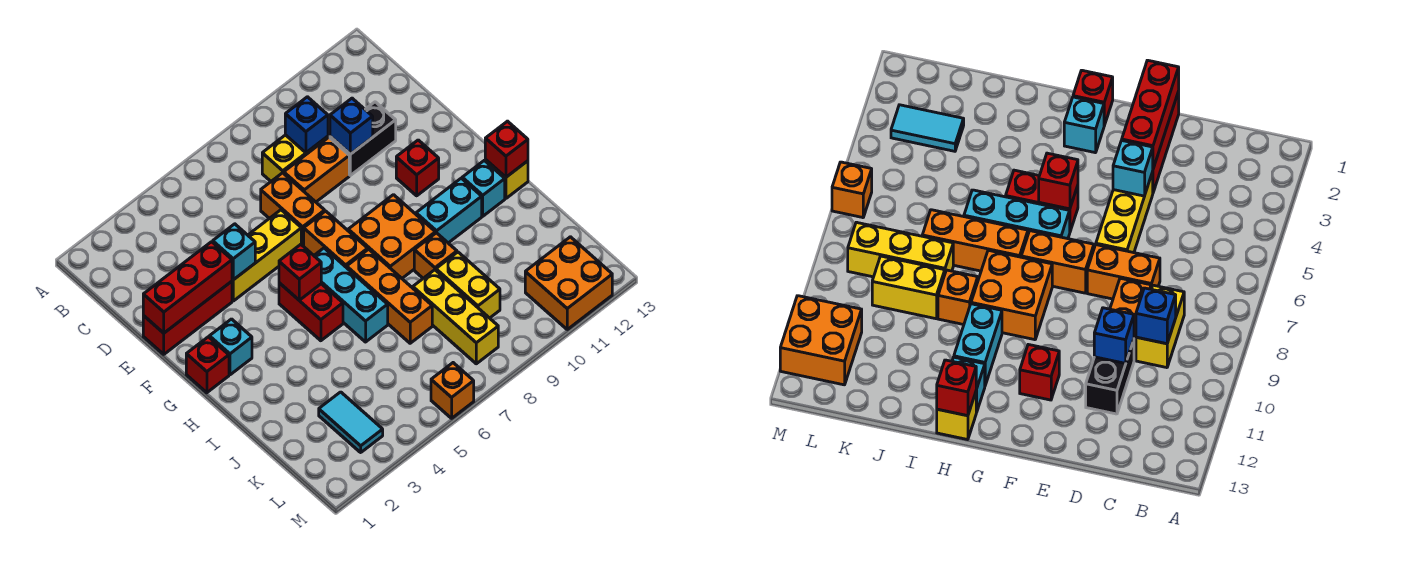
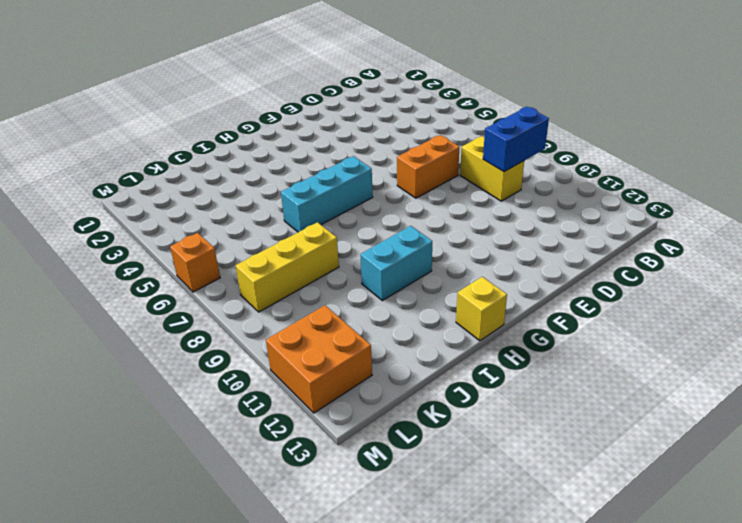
blue brick B9:C9 level 2 -> blue brick C9 level 2
cyan brick H10:I10 level 1 -> cyan brick H10:H11 level 1
none -> orange brick D8:D9 level 1
none -> black brick D10:D11 level 1
none -> red brick E1:E3 level 1

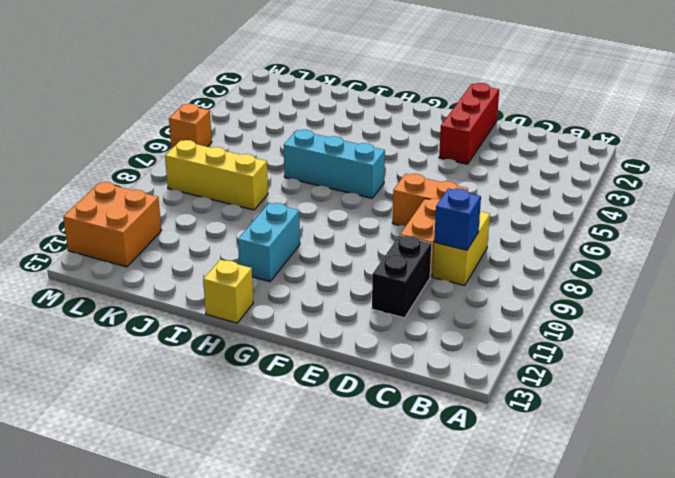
none -> yellow brick E4:E6 level 1
none -> orange brick F7:G7 level 1
none -> red brick F11 level 1

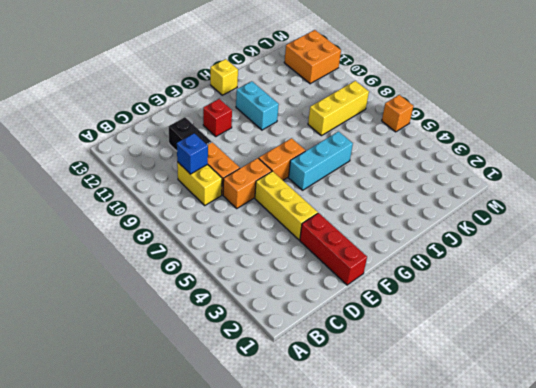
none -> red brick G1 level 1
none -> cyan brick G2 level 1
none -> red brick G5:H5 level 1

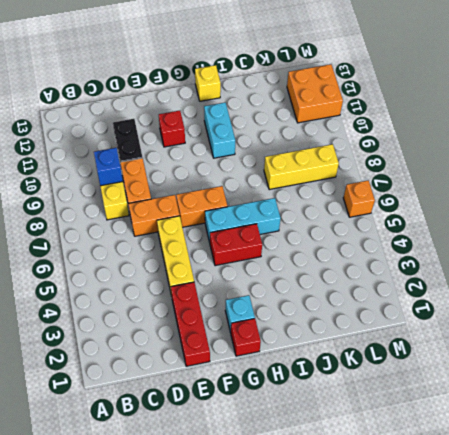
none -> orange brick G8:H9 level 1
none -> orange brick H7:J7 level 1
none -> cyan brick H12 level 1

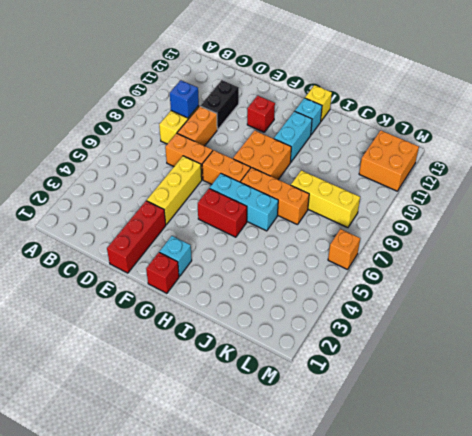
none -> orange brick I9 level 1
none -> yellow brick J9:K9 level 1
none -> cyan tile K3:L3 level 1

